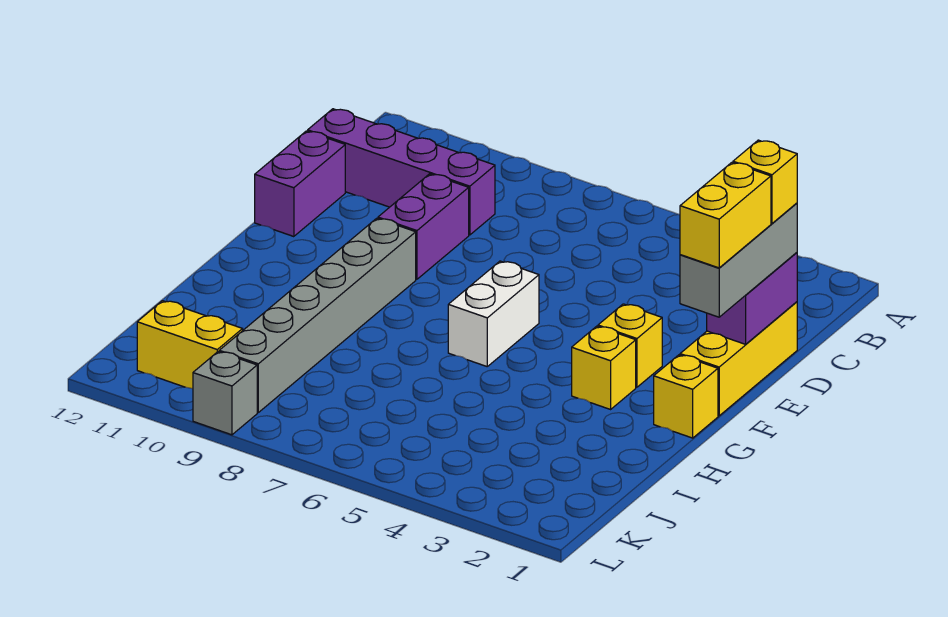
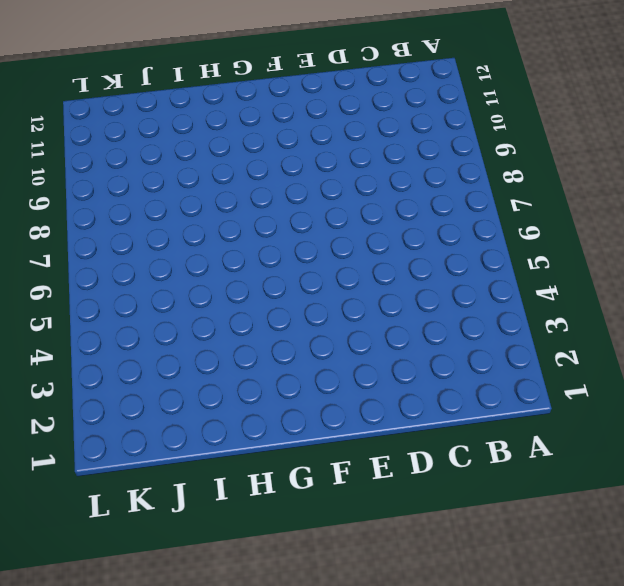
none -> purple brick C9:C12 level 1
none -> yellow brick D1:F1 level 1
none -> purple brick D9:E9 level 1

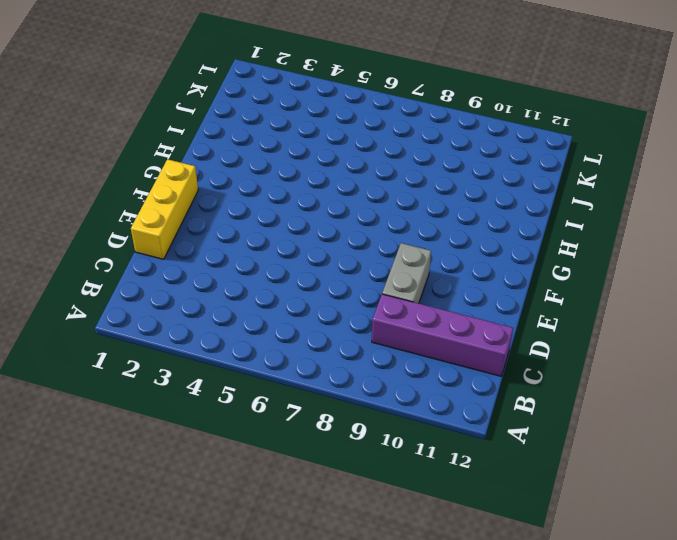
grey brick D9:E9 level 1 -> purple brick D9:E9 level 1
none -> purple brick D12:E12 level 1
none -> yellow brick F3 level 1
none -> white brick F6:G6 level 1

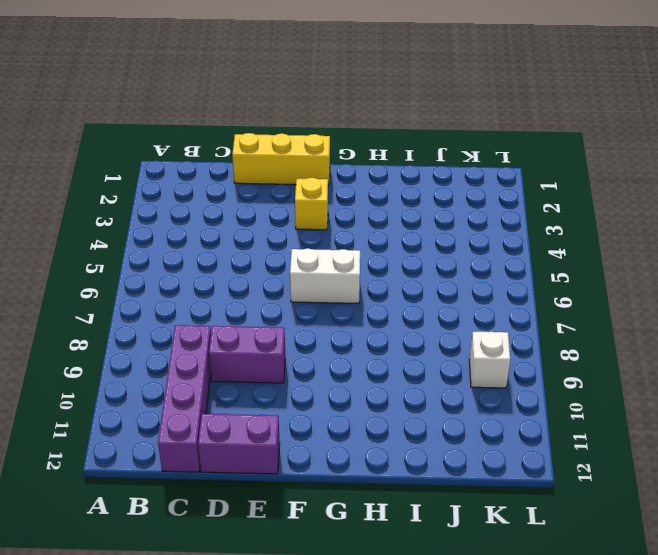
white brick K9 level 1 -> grey brick F9:K9 level 1
none -> yellow brick G1 level 1
none -> yellow brick G3 level 1
none -> yellow brick K10:K11 level 1

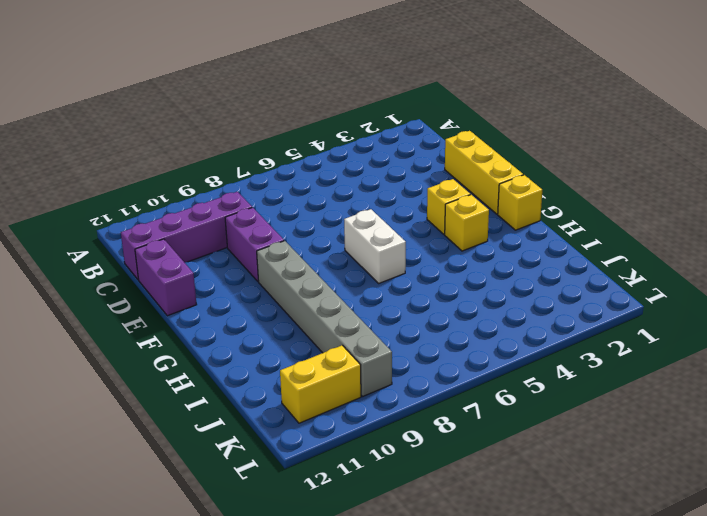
none -> grey brick L9 level 1
none -> purple brick D1:E1 level 2
none -> grey brick D1:F1 level 3

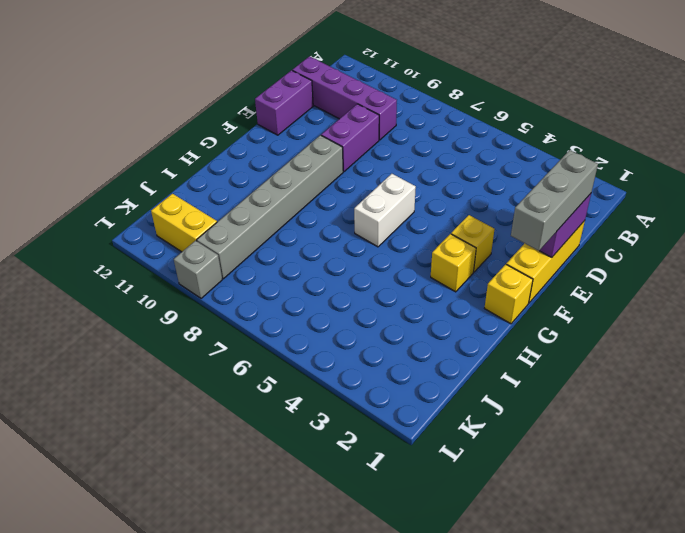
none -> yellow brick D1 level 4
none -> yellow brick E1:F1 level 4

